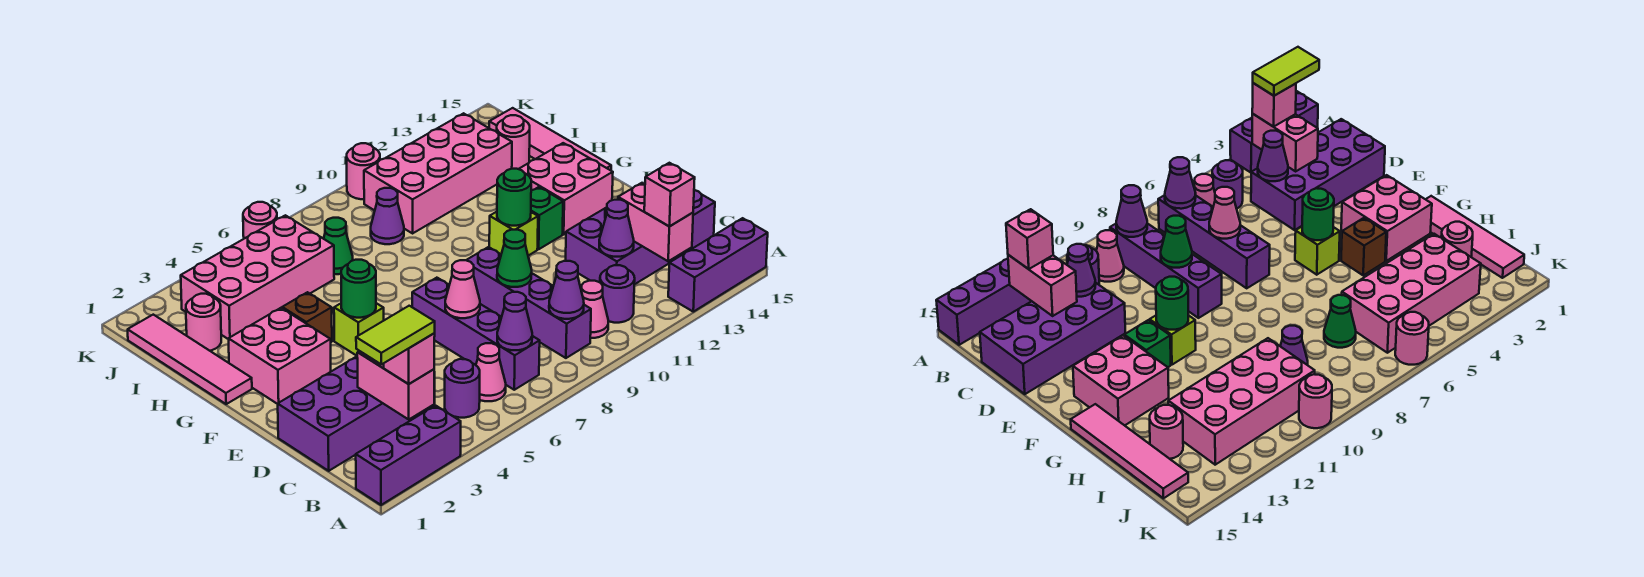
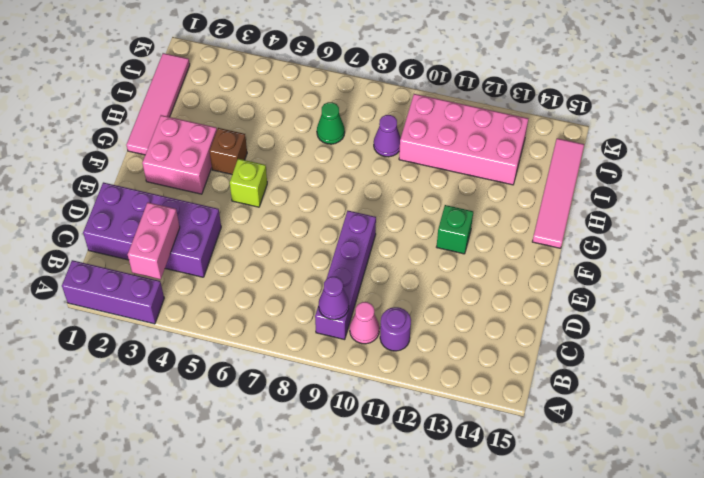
none -> purple brick A13:A15 level 1
none -> purple round brick B5 level 1
none -> pink cone B6 level 1
none -> purple brick B7:E7 level 1

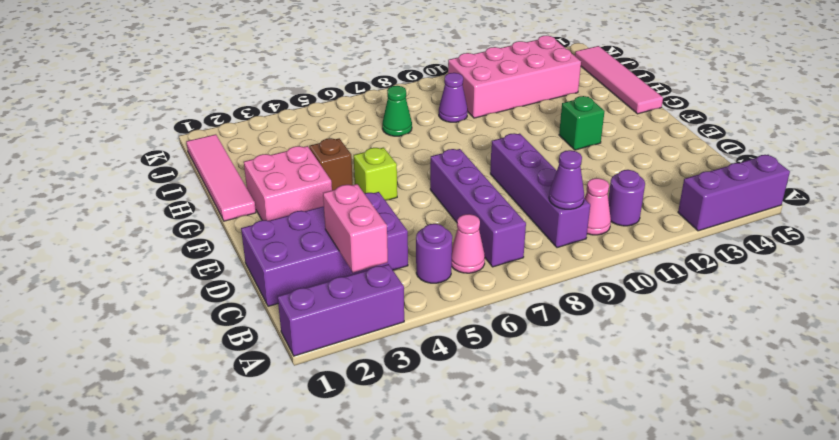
none -> purple brick C12:D15 level 1
none -> lime brick F11 level 1
none -> pink brick F13:G14 level 1
none -> pink round brick I2 level 1

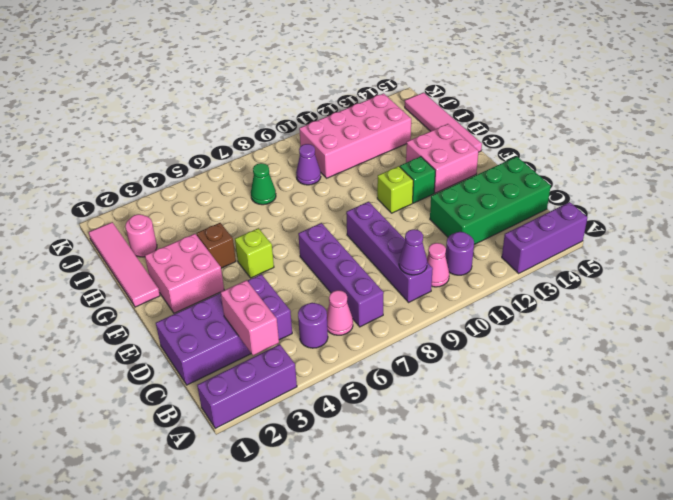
green brick C12:D15 level 1 -> purple brick C12:D15 level 1
none -> pink brick I3:J6 level 1
none -> pink round brick I14 level 1
none -> pink round brick K6 level 1
none -> pink round brick K10 level 1

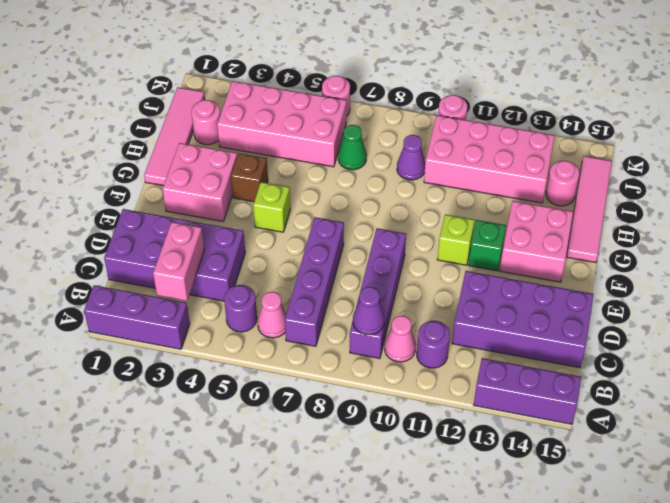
none -> purple cone B7 level 2
none -> pink brick B13:C13 level 2
none -> purple cone C4 level 2
none -> purple cone C12 level 2

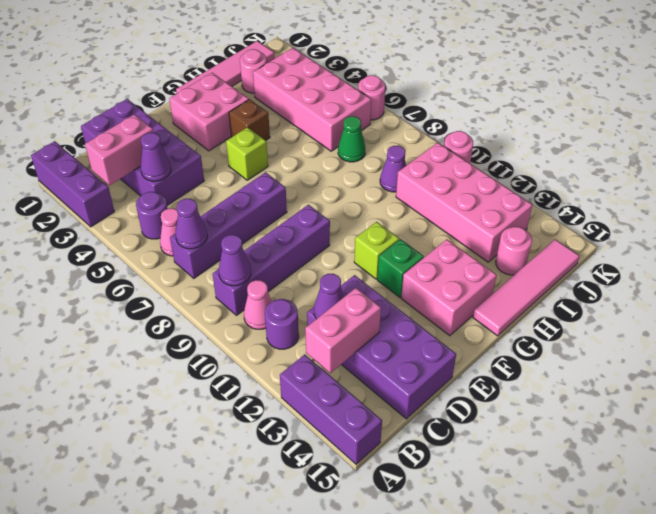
none -> pink cone D7 level 2
none -> green cone D9 level 2
none -> green round brick F5 level 2
none -> green round brick F11 level 2

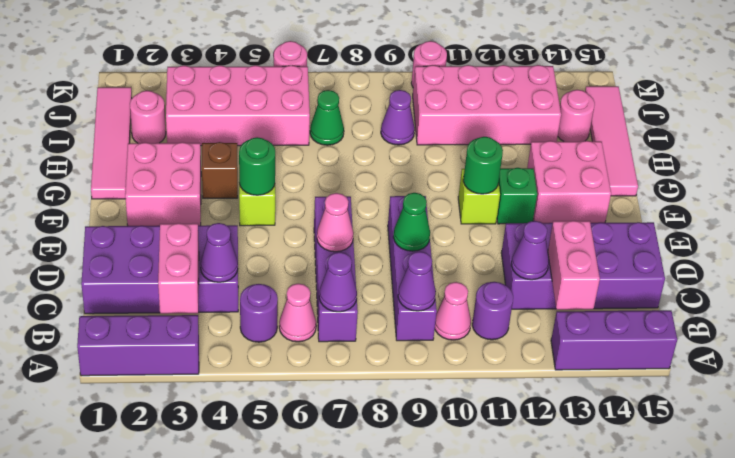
none -> pink brick B3 level 3
none -> pink brick B13 level 3
none -> lime tile B2:B3 level 4

